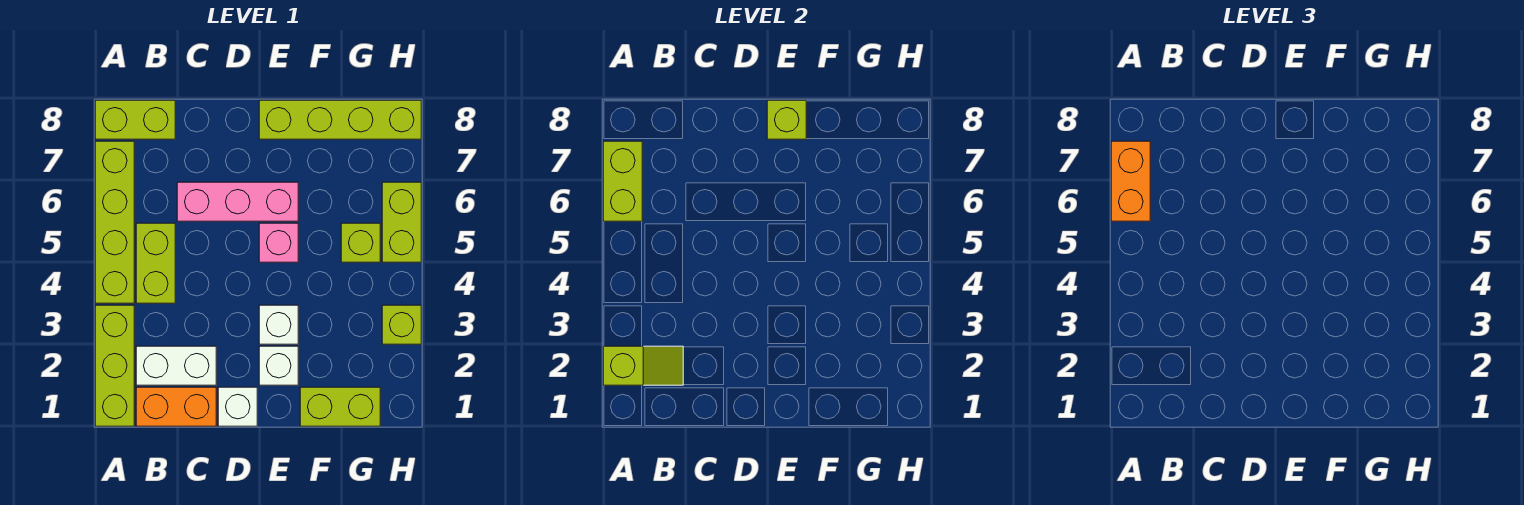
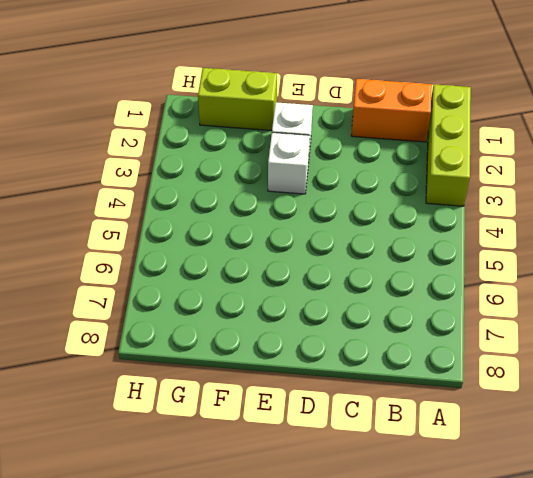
none -> lime brick A4:A7 level 1
none -> lime brick A8:B8 level 1
none -> white brick B2:C2 level 1

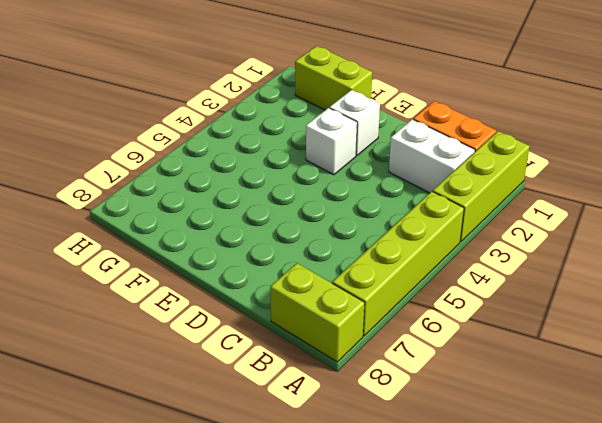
none -> lime brick B4:B5 level 1
none -> pink brick C6:E6 level 1
none -> white brick D1 level 1

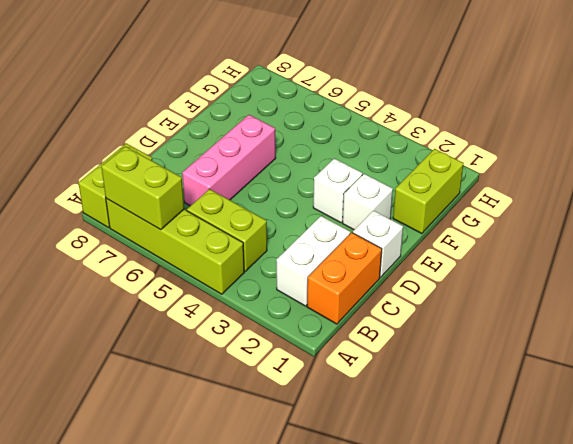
none -> lime brick A1:A3 level 1
none -> pink brick E5 level 1
none -> lime brick E8:H8 level 1

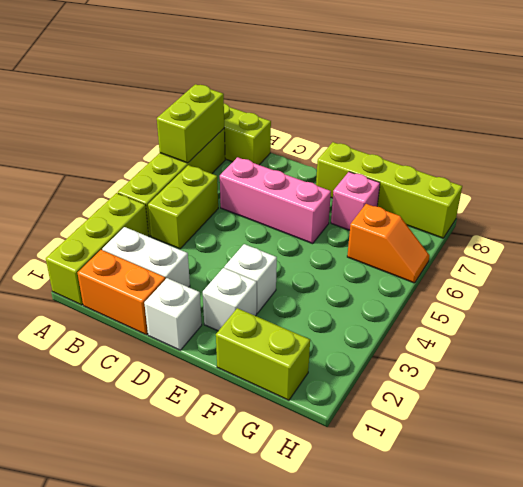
pink brick F7 level 1 -> pink brick E5 level 1
orange slope G6:H6 level 1 top G -> lime brick H5:H6 level 1
none -> lime brick G5 level 1
none -> lime brick H3 level 1
none -> lime slope A2:B2 level 2 top A

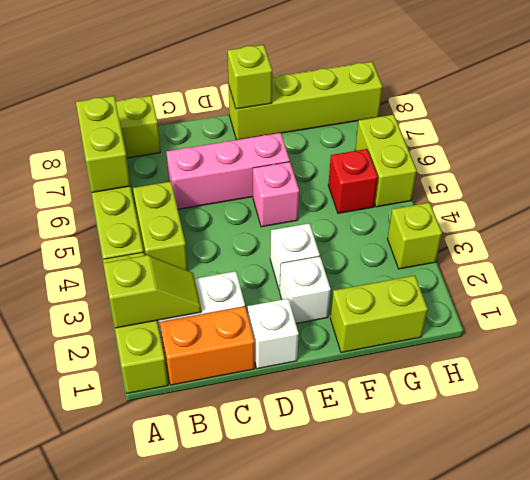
red brick G5 level 1 -> lime brick G5 level 1
none -> orange brick A6:A7 level 3

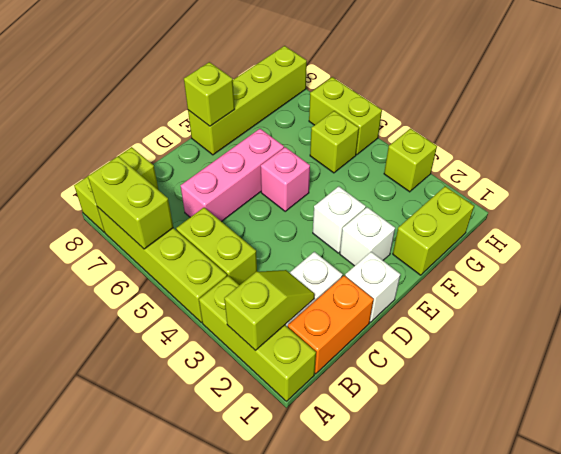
none -> orange brick A6:A7 level 3

